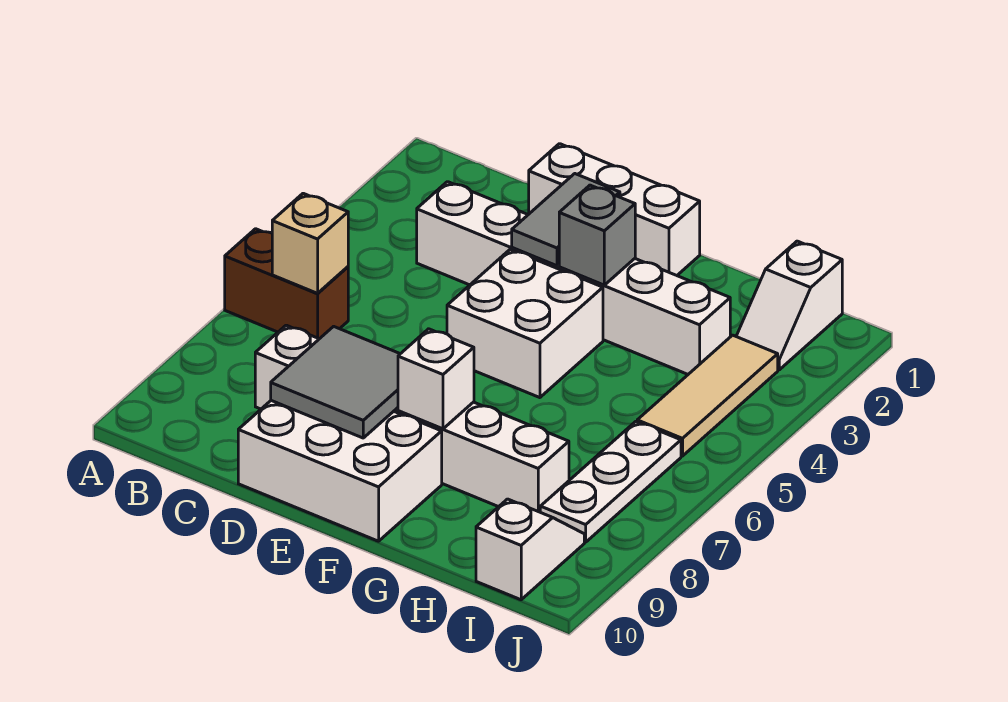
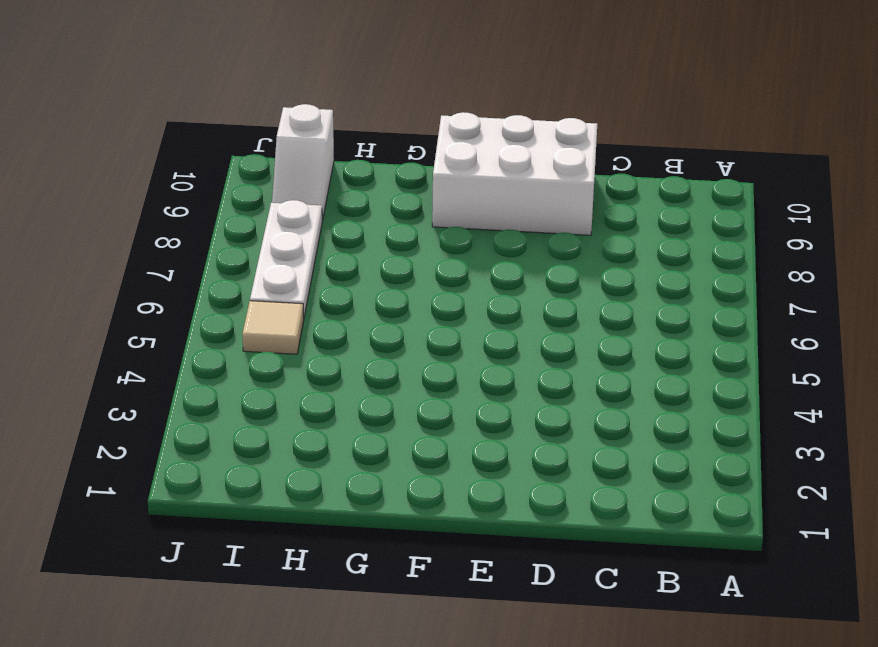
tan tile I5 level 1 -> tan tile I3:I5 level 1
none -> brown brick A6:B6 level 1
none -> white brick C3:H3 level 1
none -> white brick C8:H8 level 1

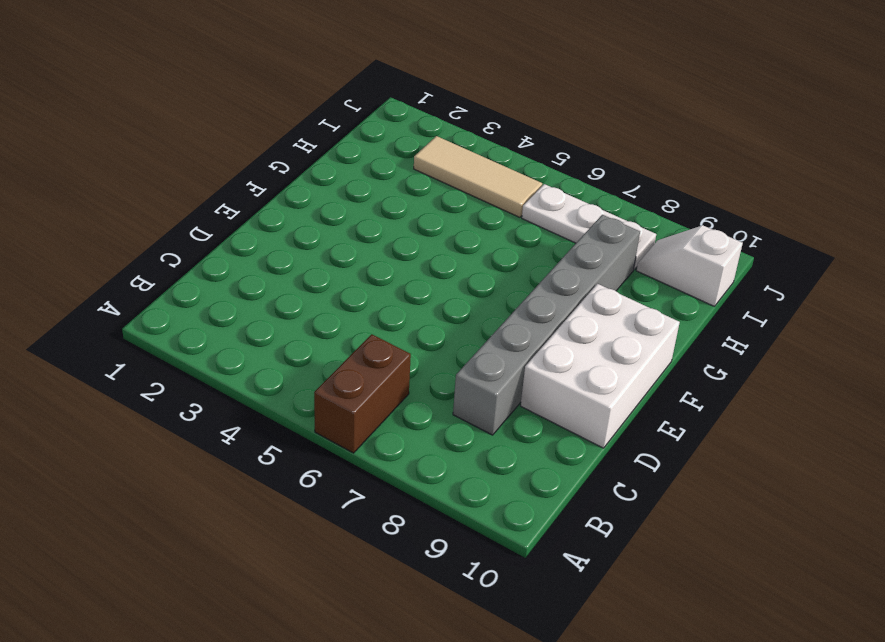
grey brick C8:H8 level 1 -> white brick C8:H8 level 1
none -> white brick C3:H3 level 1
none -> white brick D1:F1 level 1
none -> white brick E4:F5 level 1

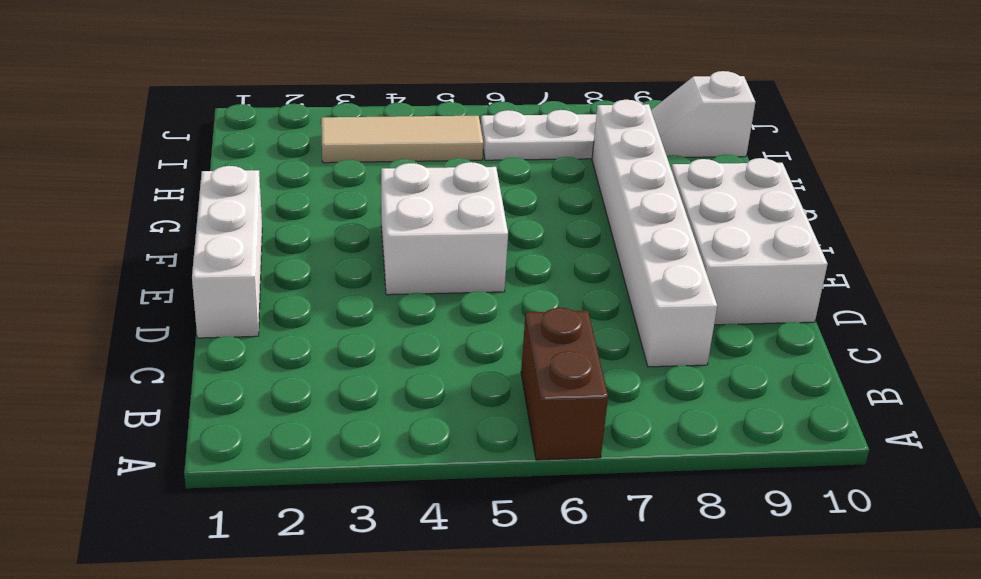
none -> white brick C3:H3 level 1
none -> white slope I1:I2 level 1 top 1
none -> tan brick B6 level 2

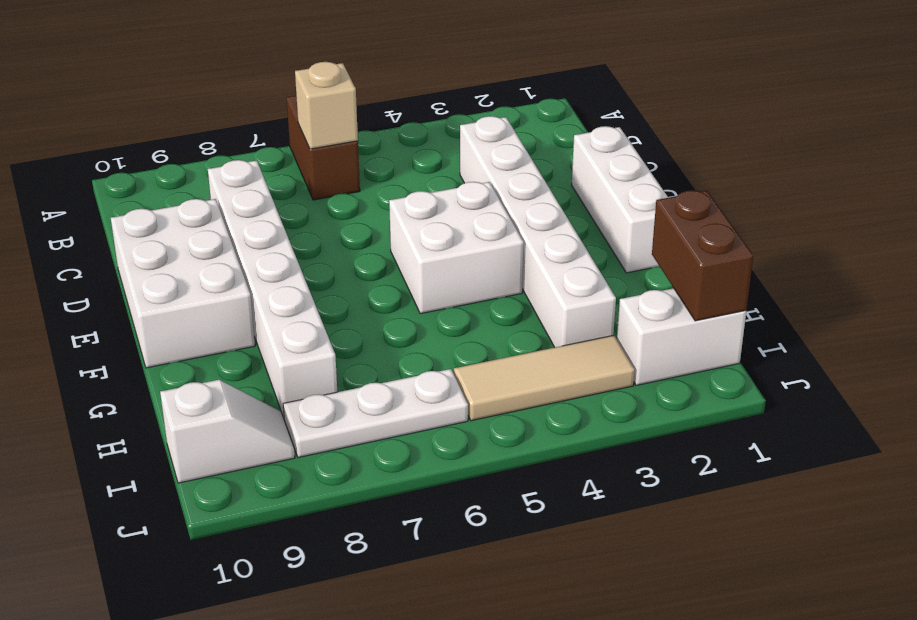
brown brick H1:I1 level 2 -> none
white brick I1:I2 level 1 -> white slope I1:I2 level 1 top 1
none -> grey tile D8:E9 level 2
none -> grey tile E2:E3 level 2
none -> grey brick F3 level 2

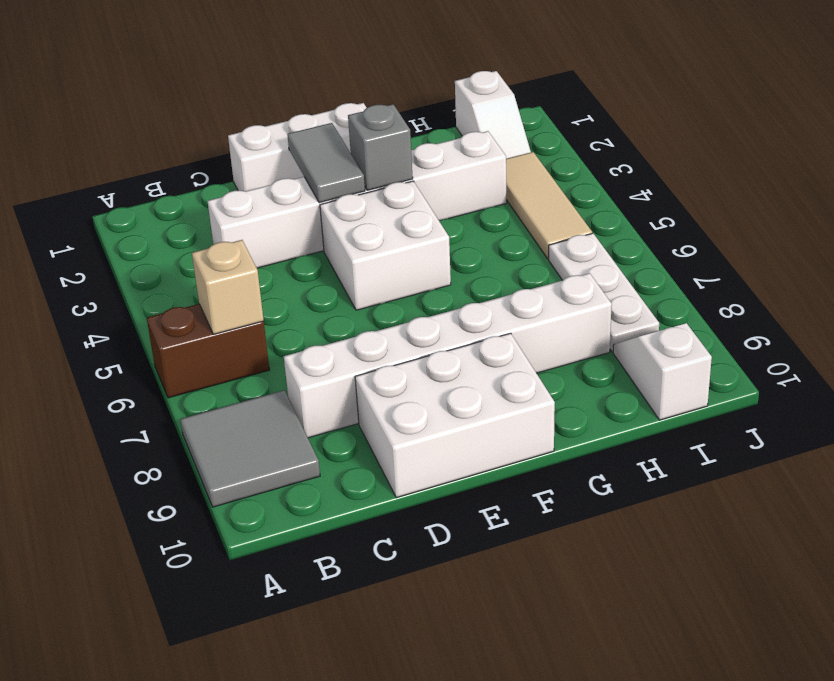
grey tile A8:B9 level 1 -> grey tile D8:E9 level 2
none -> white brick F8 level 2

